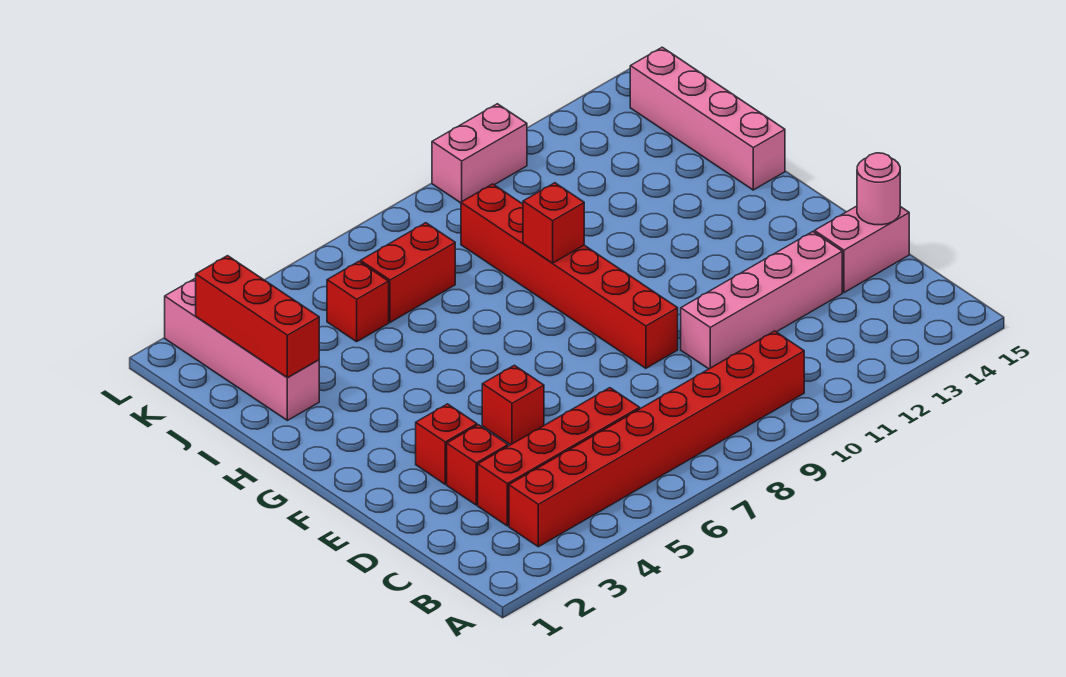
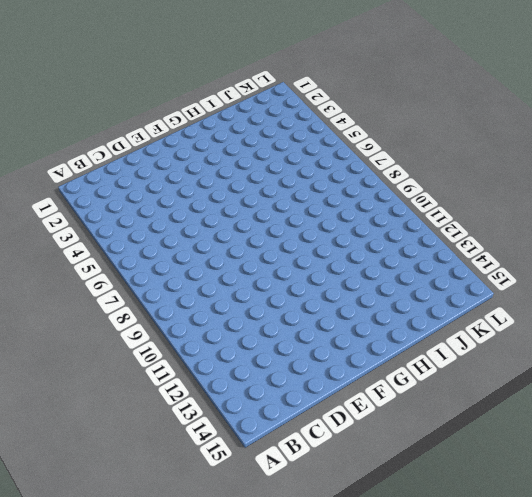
none -> red brick B3:B10 level 1
none -> red brick C3:C6 level 1
none -> red brick D3 level 1

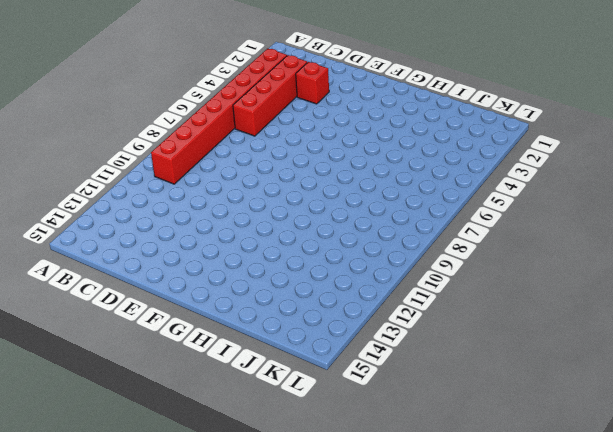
none -> pink brick D10:D13 level 1
none -> pink brick D14:D15 level 1
none -> red brick E3 level 1

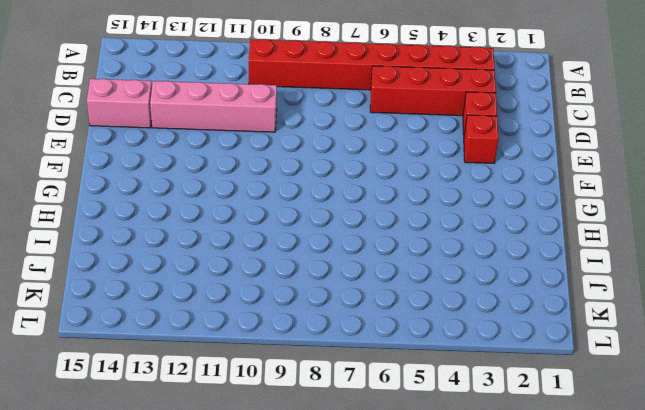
none -> red brick E5 level 1
none -> red brick E9:J9 level 1
none -> pink brick H15:K15 level 1

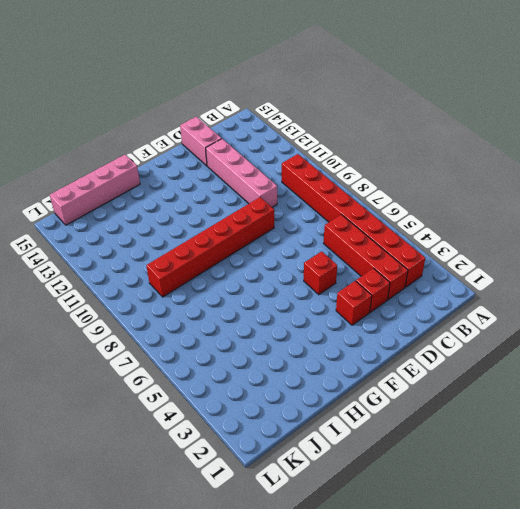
none -> pink brick I2:L2 level 1
none -> red brick J5 level 1
none -> red brick J6:J7 level 1

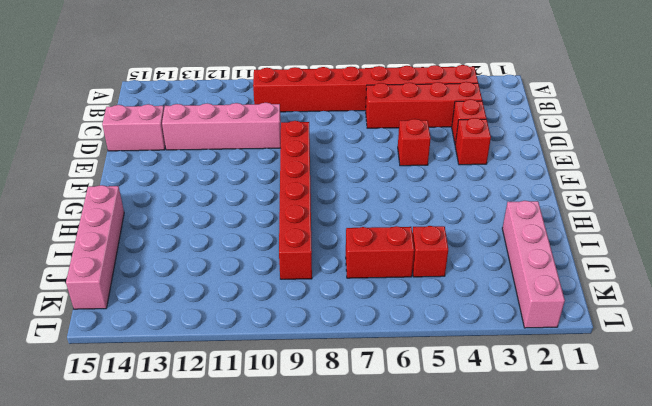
none -> pink brick L10:L11 level 1
none -> pink round brick D15 level 2
none -> red brick H9 level 2

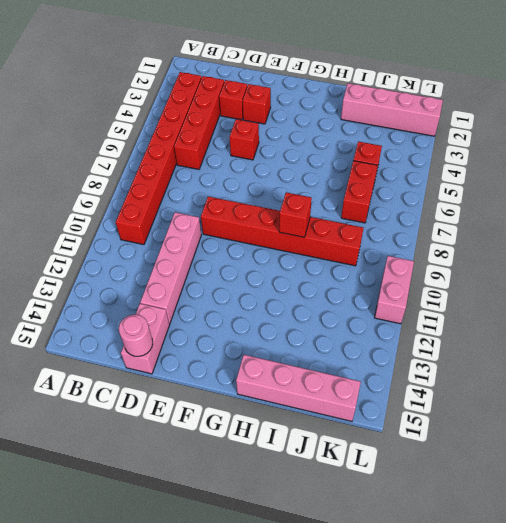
none -> red brick I2:K2 level 2

